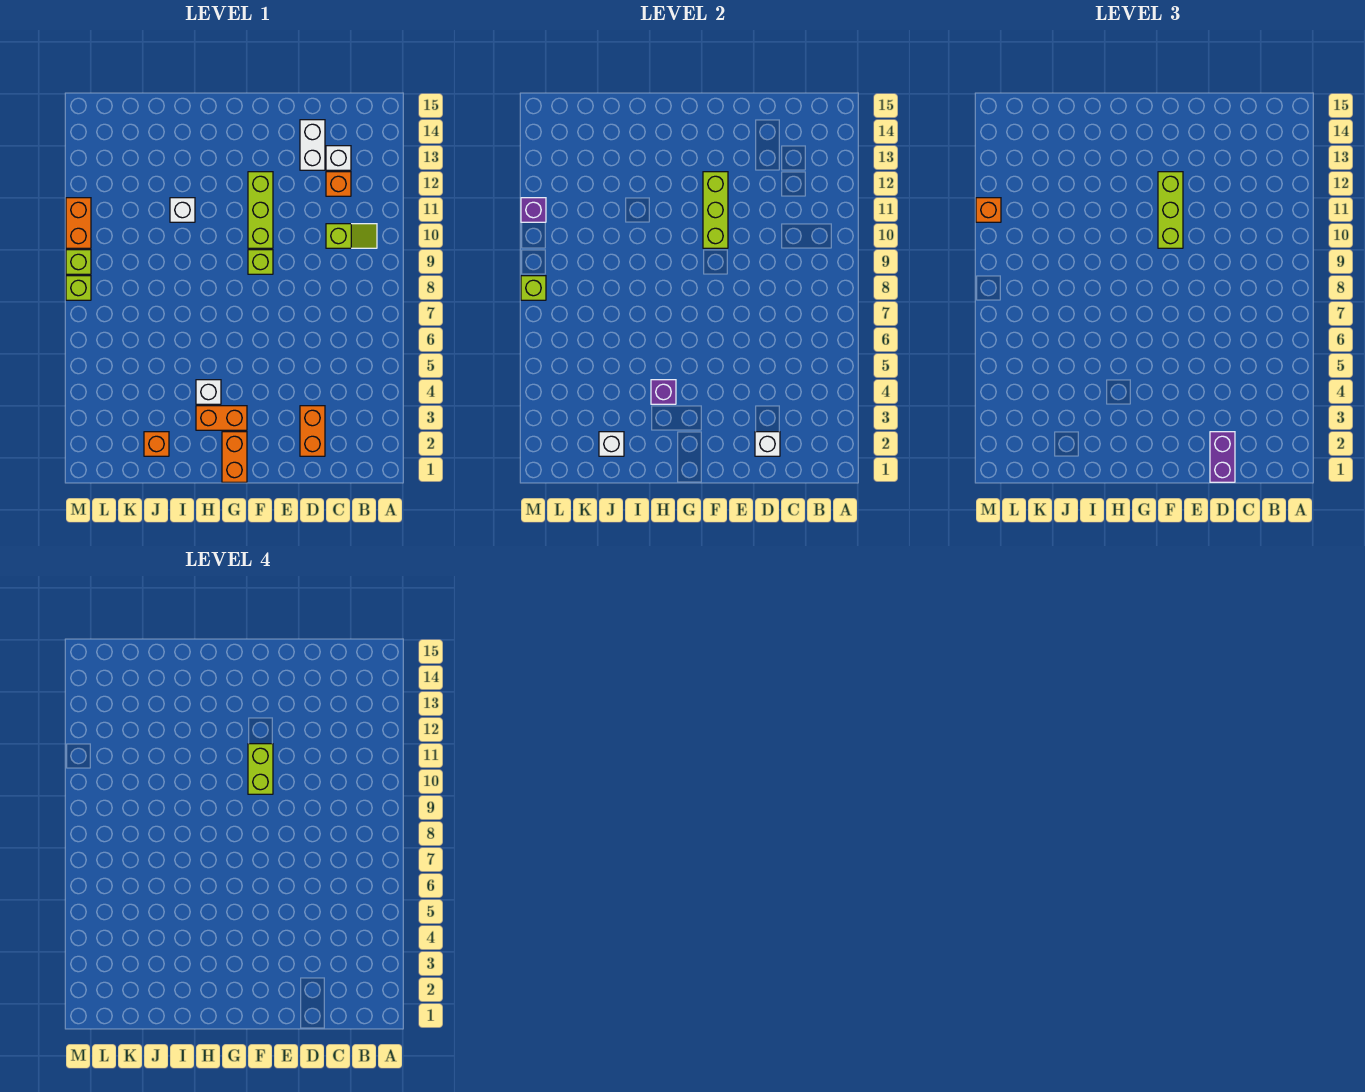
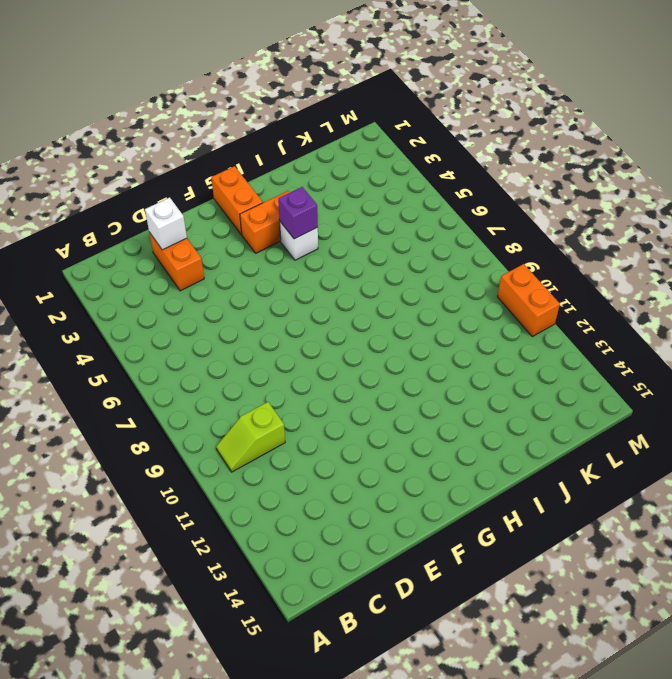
none -> orange brick C12 level 1
none -> white brick C13 level 1
none -> white brick D13:D14 level 1

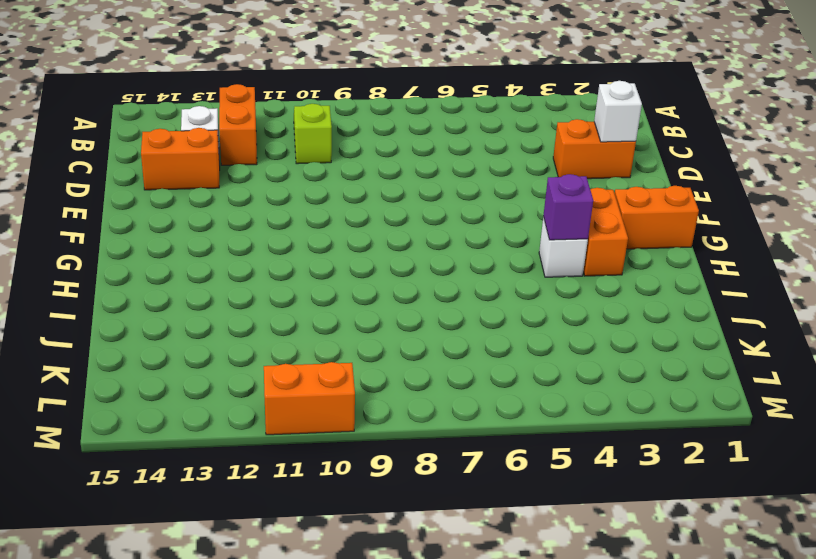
orange brick B12:C12 level 1 -> orange brick C12 level 1
orange brick D13:D14 level 1 -> white brick D13:D14 level 1
none -> lime brick F9 level 1
none -> lime brick F10:F12 level 1
none -> white brick I11 level 1

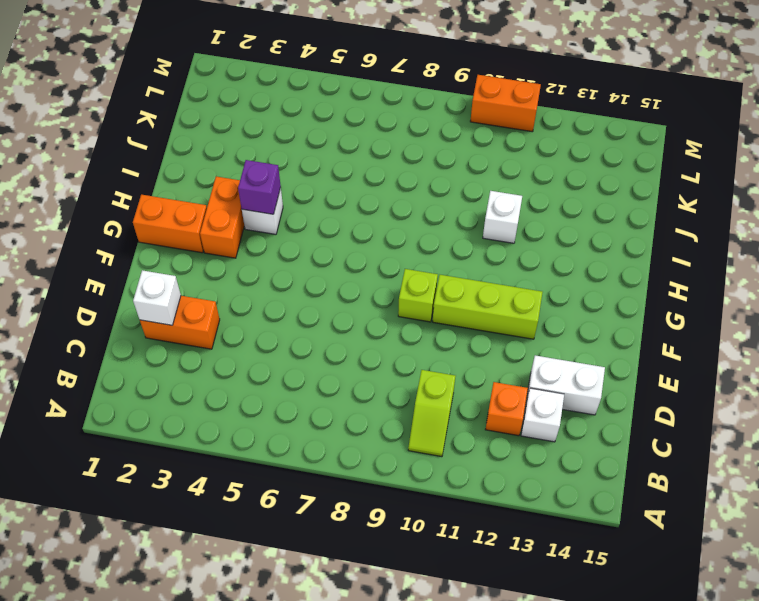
none -> orange brick J2 level 1
none -> lime brick M8 level 1
none -> lime brick M9 level 1

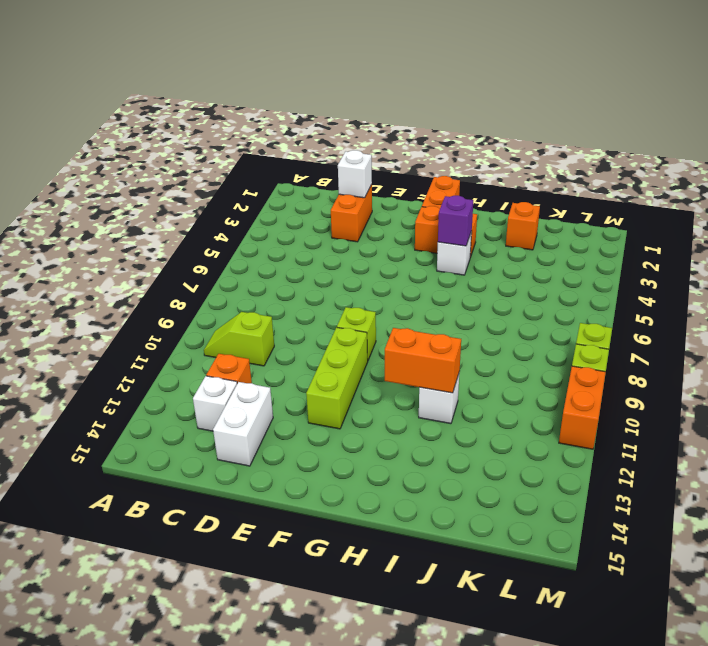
orange brick H11:I11 level 2 -> none
none -> lime brick F10:F12 level 2
none -> white brick J2 level 2
none -> lime brick M8 level 2

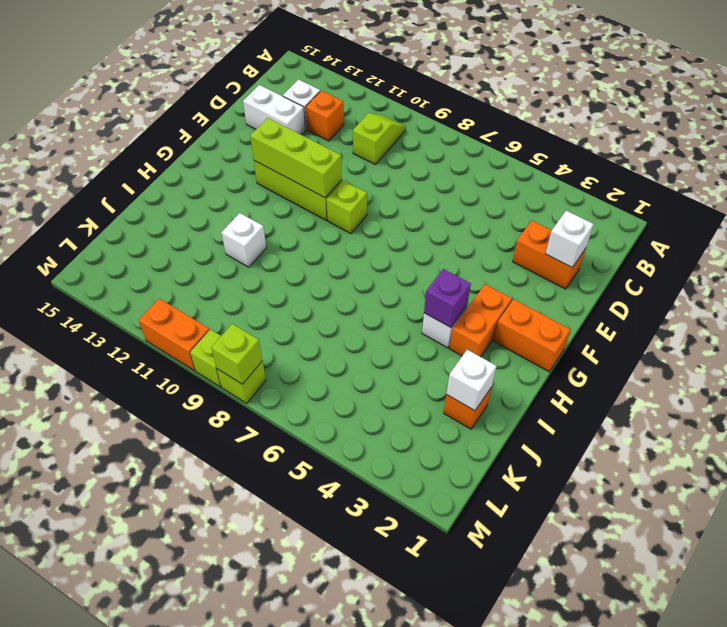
none -> purple brick M11 level 2
none -> purple brick D1:D2 level 3
none -> lime brick F10:F12 level 3

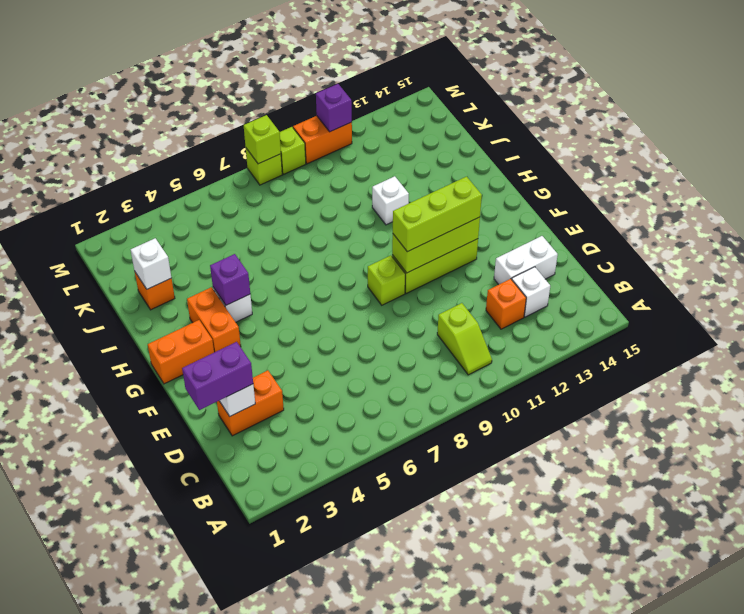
none -> orange brick M11 level 3
none -> lime brick F10:F11 level 4

